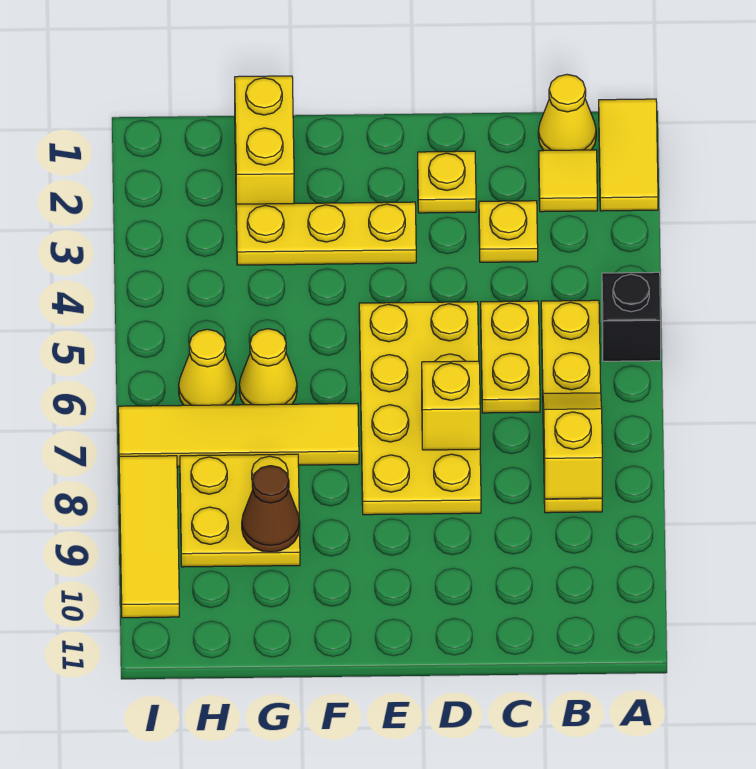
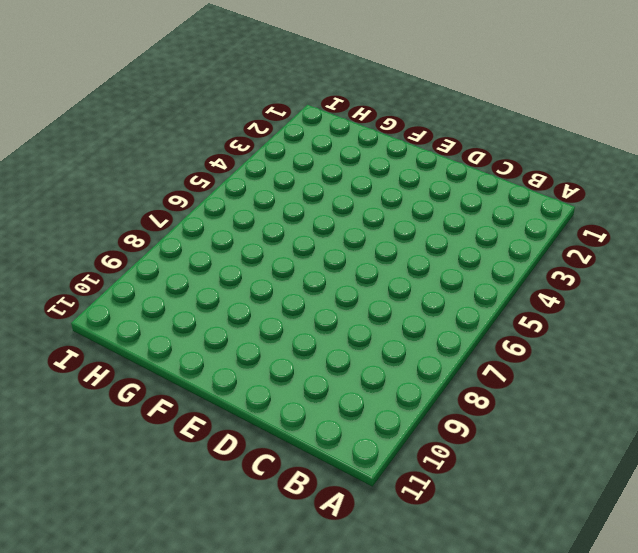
none -> yellow tile A1:A2 level 1
none -> black brick A5 level 1
none -> yellow cone B1 level 1

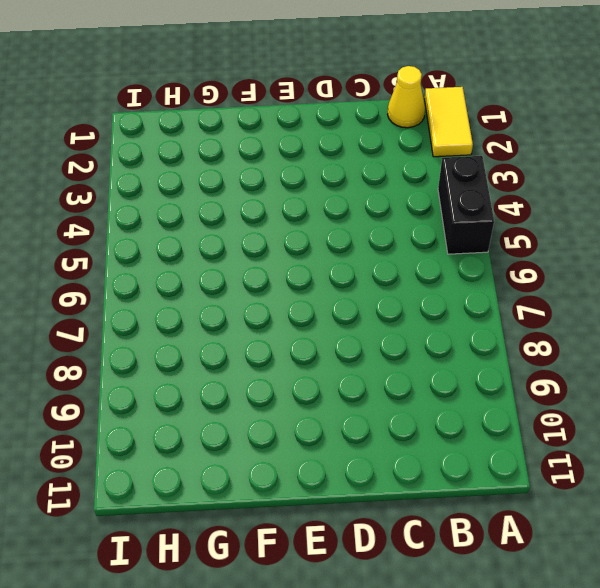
black brick A4:A5 level 1 -> black brick A5 level 1
none -> yellow tile B2 level 1
none -> yellow plate B5:B8 level 1
none -> yellow plate C3 level 1

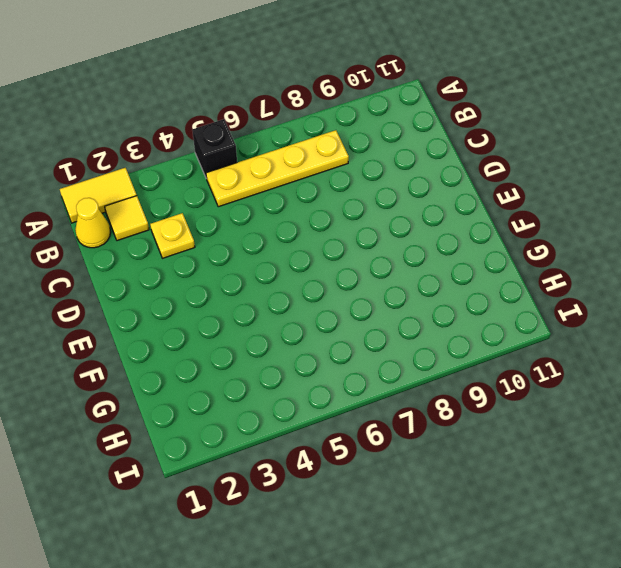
none -> yellow plate C5:C6 level 1
none -> yellow plate D2 level 1
none -> yellow plate D5:E8 level 1

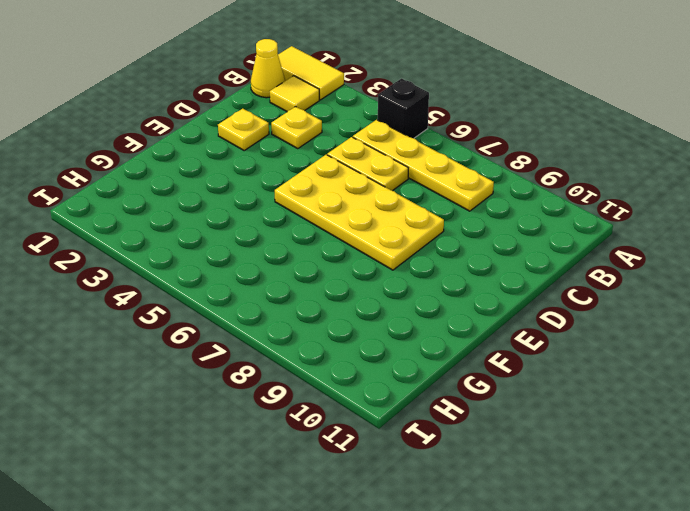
none -> yellow plate E3:G3 level 1
none -> yellow tile F7:I7 level 1
none -> yellow brick G1:G2 level 1

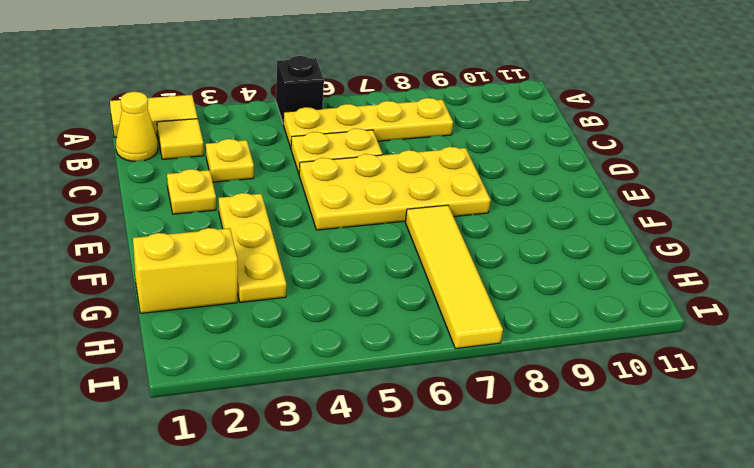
none -> yellow cone G6 level 1
none -> yellow plate G8:H9 level 1
none -> yellow cone H6 level 1

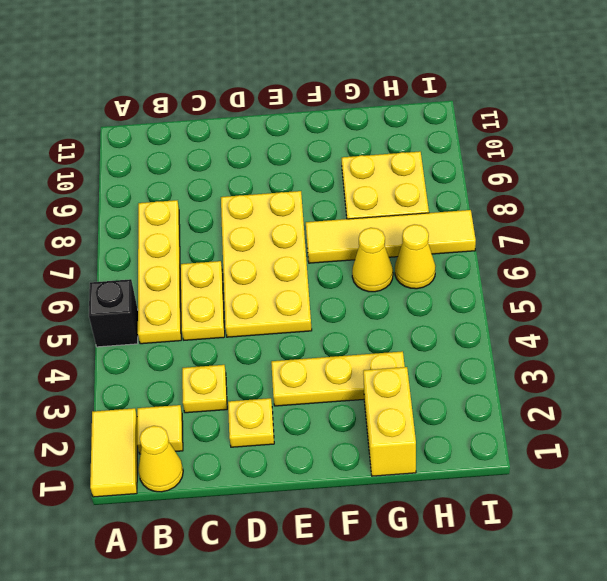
none -> yellow tile I8:I10 level 1
none -> yellow slope B7:B8 level 2 top 8
none -> yellow brick D7 level 2

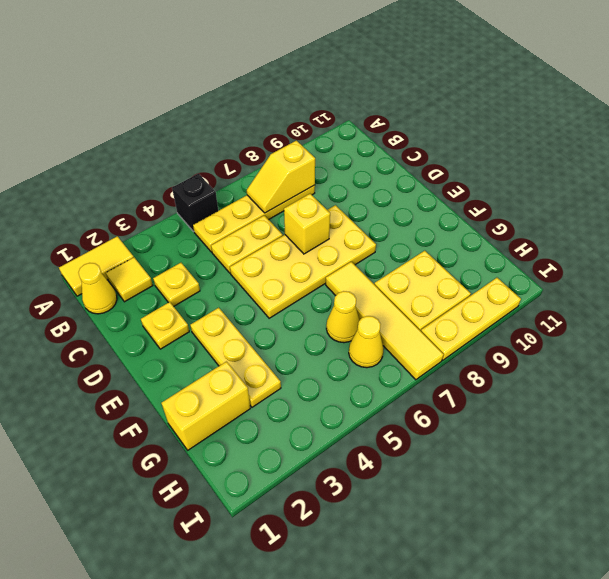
yellow plate I8:I10 level 1 -> yellow tile I8:I10 level 1
none -> brown cone G9 level 2

